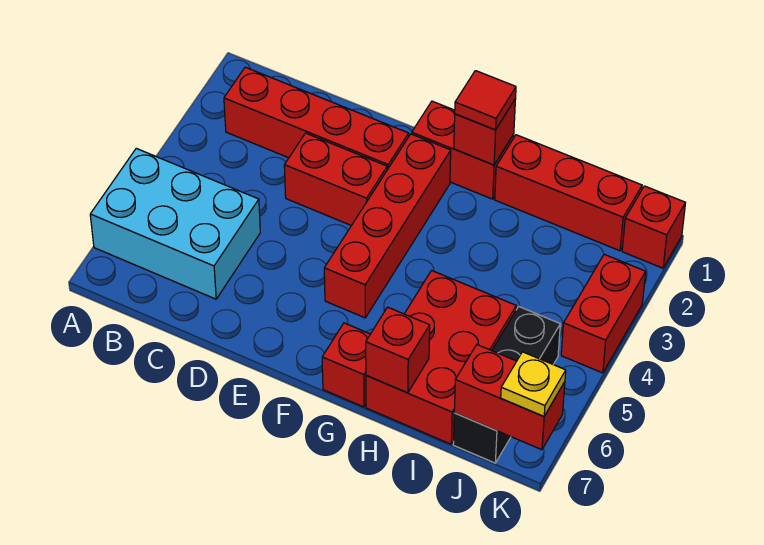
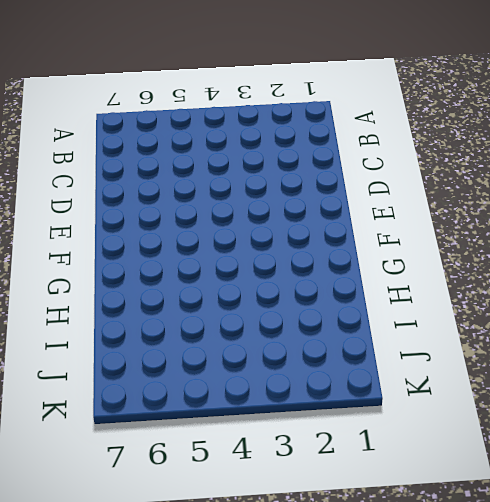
none -> cyan brick A5:C6 level 1
none -> red brick B2:E2 level 1
none -> red brick D3:E3 level 1

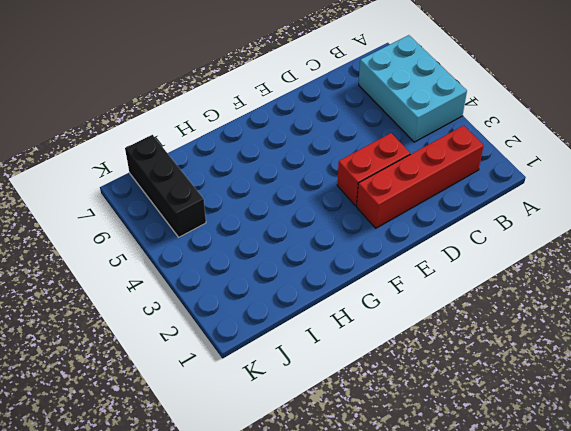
cyan brick A4:B6 level 1 -> cyan brick A5:C6 level 1
none -> red brick F1:G1 level 1
none -> red brick F2:F5 level 1
none -> red brick G7 level 1

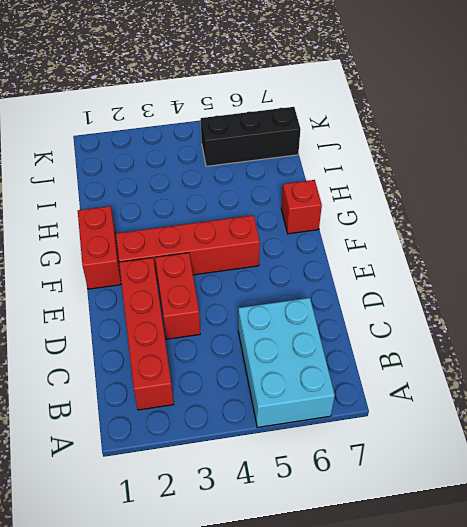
none -> red brick H1:J1 level 1
none -> red brick H5:I7 level 1
none -> red brick K1 level 1

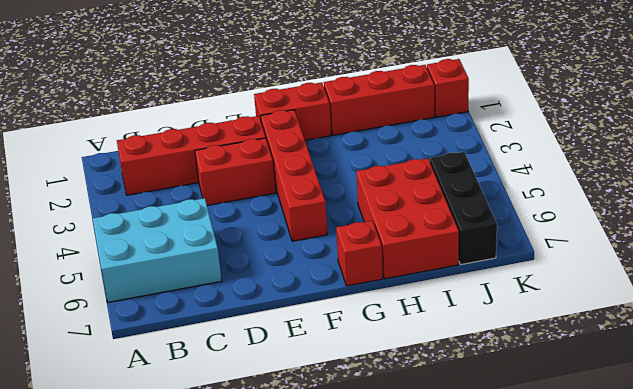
none -> red brick K3:K4 level 1
none -> red brick G1 level 2
none -> red brick H7 level 2

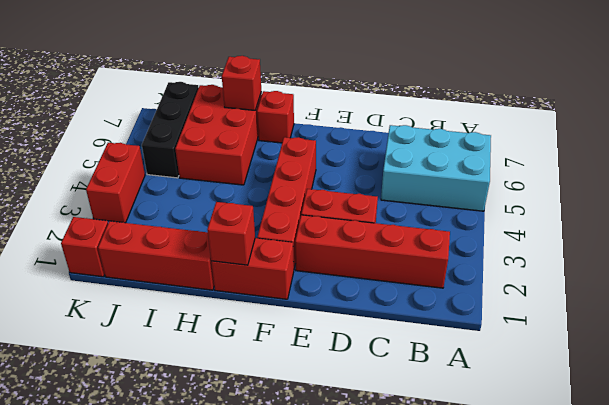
none -> red brick J7:K7 level 2
none -> red tile G1 level 3
none -> yellow plate K7 level 3

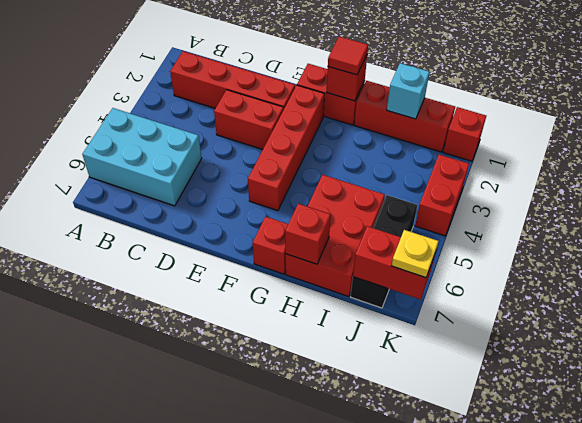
cyan brick I1 level 2 -> none

